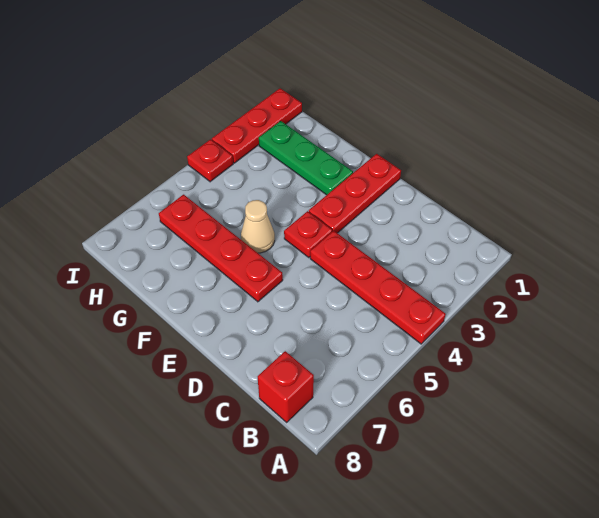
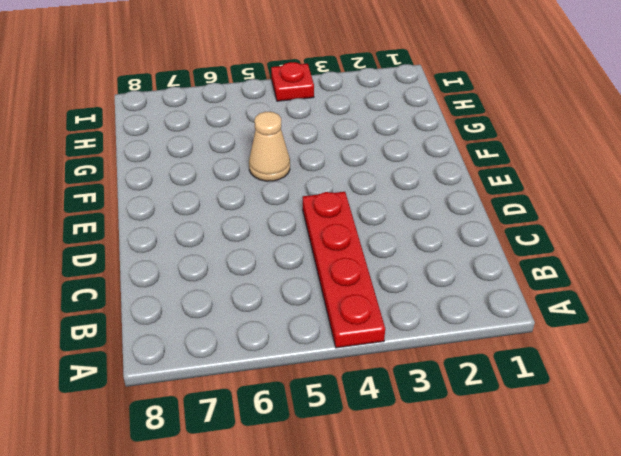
none -> red brick B8 level 1
none -> red plate E1:E3 level 1

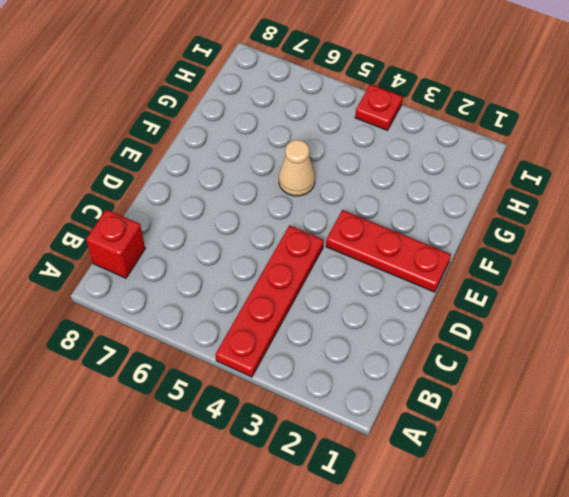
none -> red plate E4 level 1
none -> red plate E6:H6 level 1

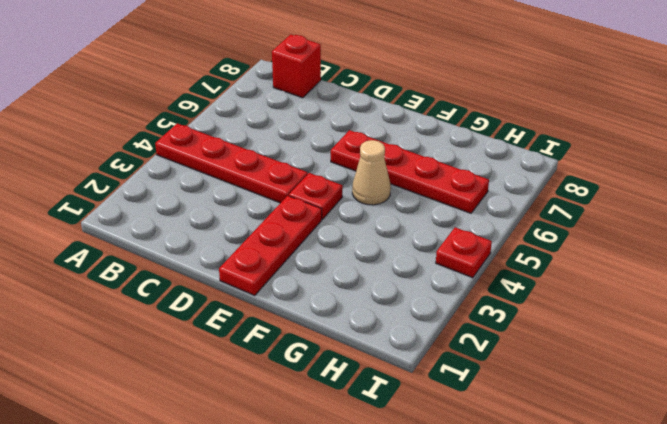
none -> green plate F2:H2 level 1
none -> red plate I1:I3 level 1

